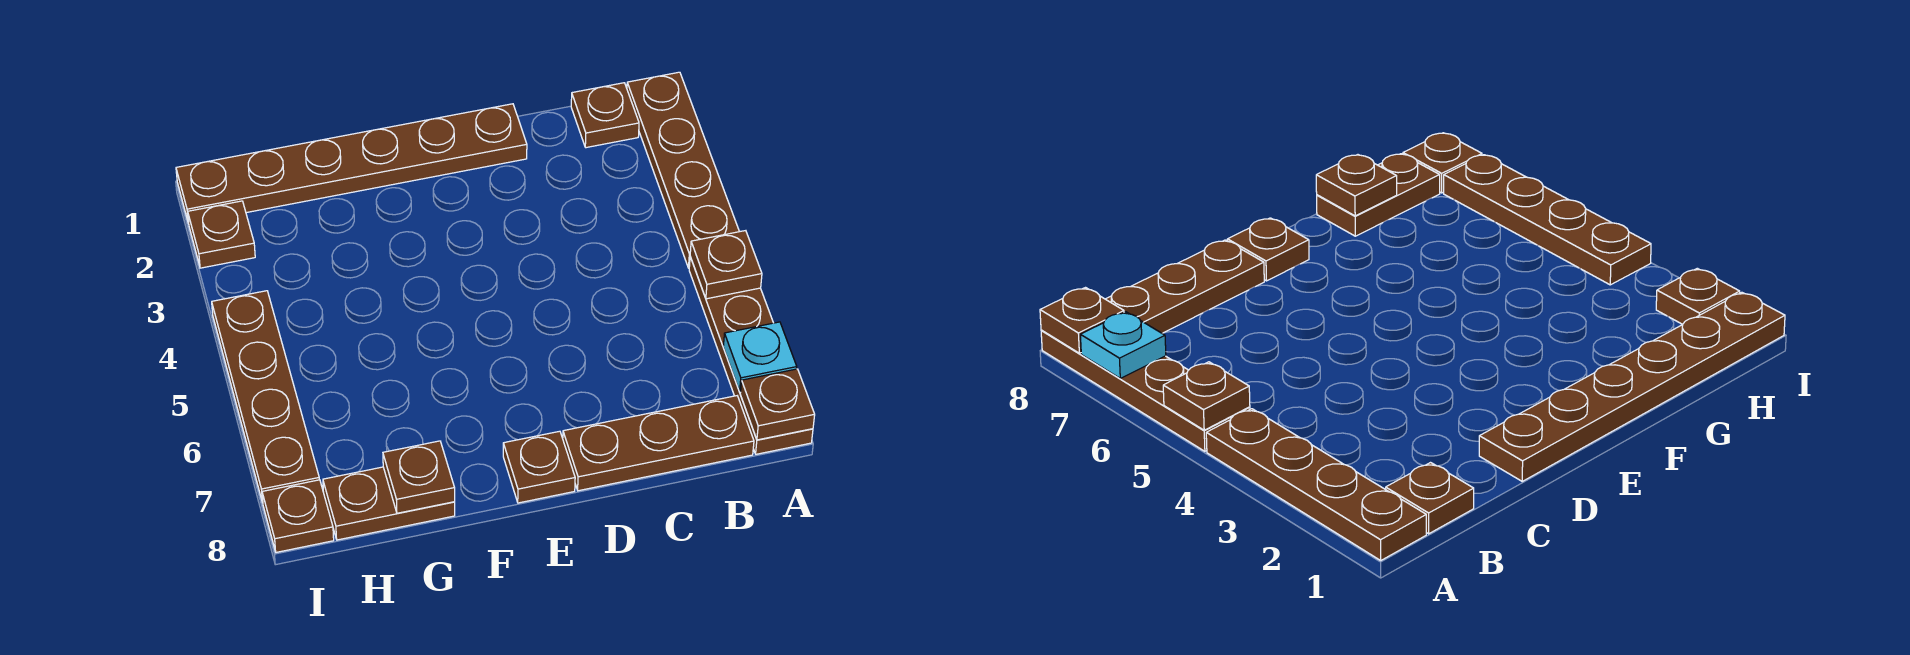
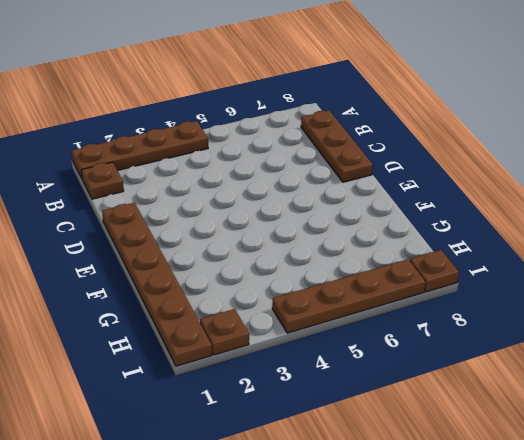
none -> brown plate A5:A8 level 1
none -> brown plate E8 level 1
none -> brown plate G8:H8 level 1

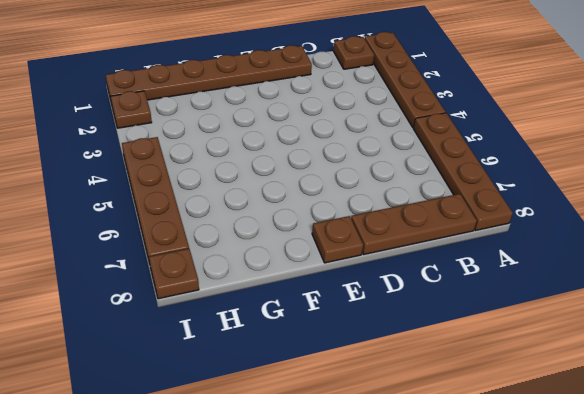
none -> brown plate G8:H8 level 1
none -> brown plate A5 level 2
none -> cyan plate A7 level 2

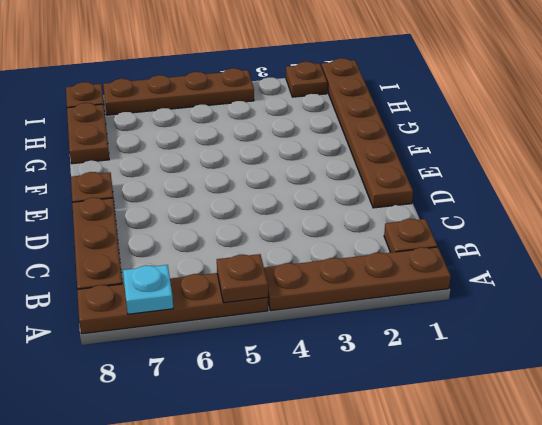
none -> brown plate A8 level 2
none -> brown plate G8 level 2

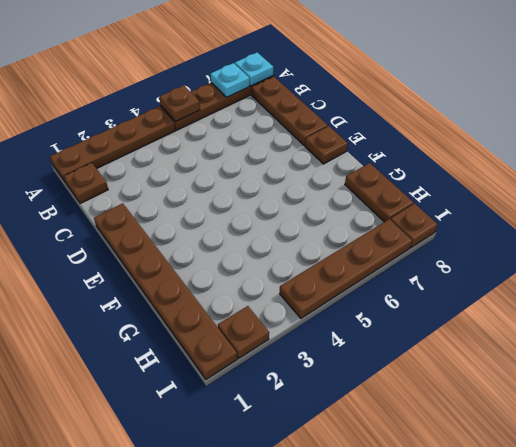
cyan plate A8 level 2 -> brown plate A8 level 2
none -> brown plate G8 level 2

